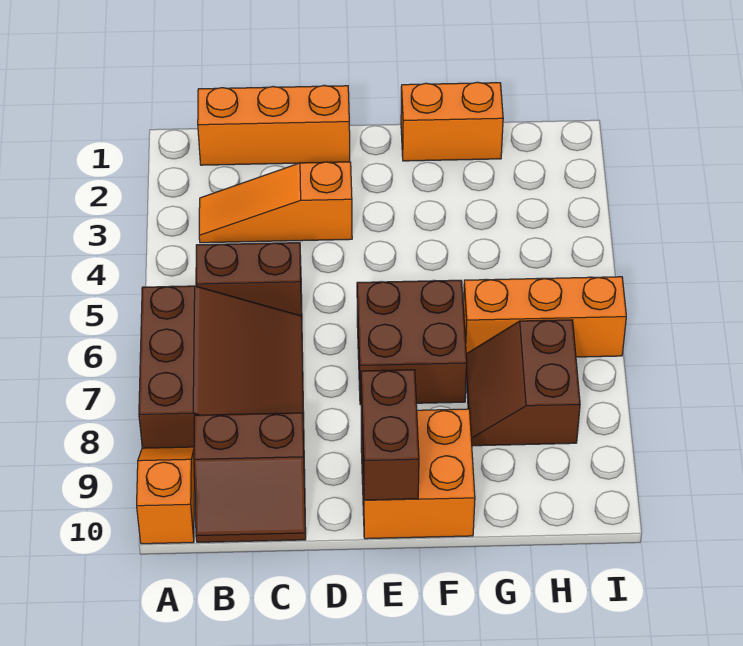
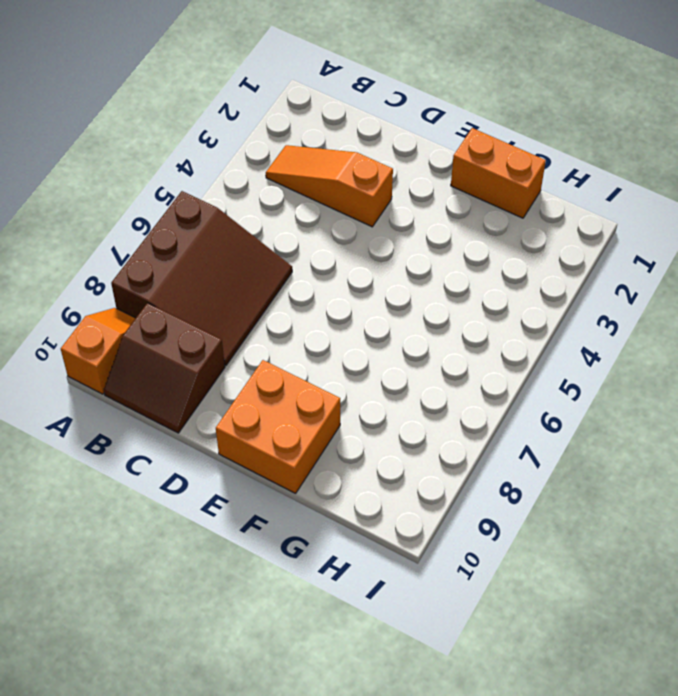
none -> orange brick B1:D1 level 1
none -> brown brick B5:C5 level 1
none -> brown brick E6:F7 level 1

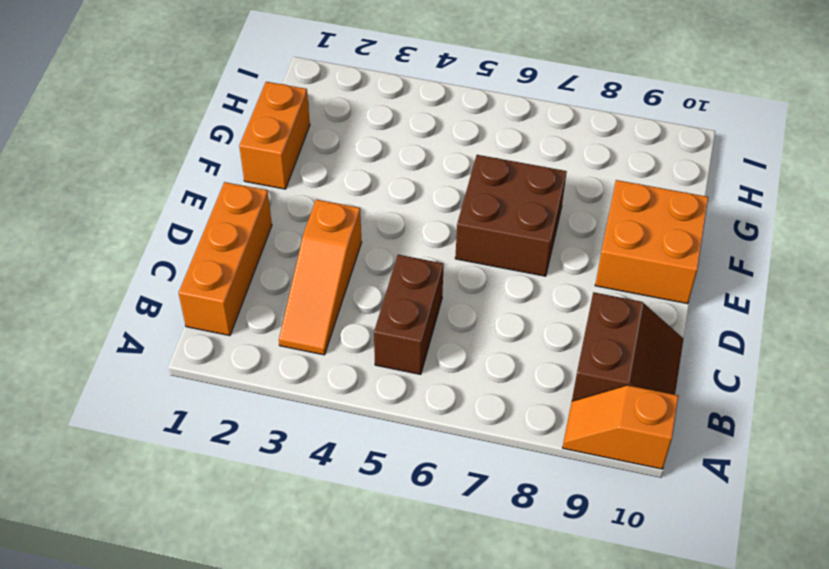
none -> brown slope A6:C8 level 1 top A
none -> orange brick G6:I6 level 1
none -> brown slope G7:H8 level 1 top H

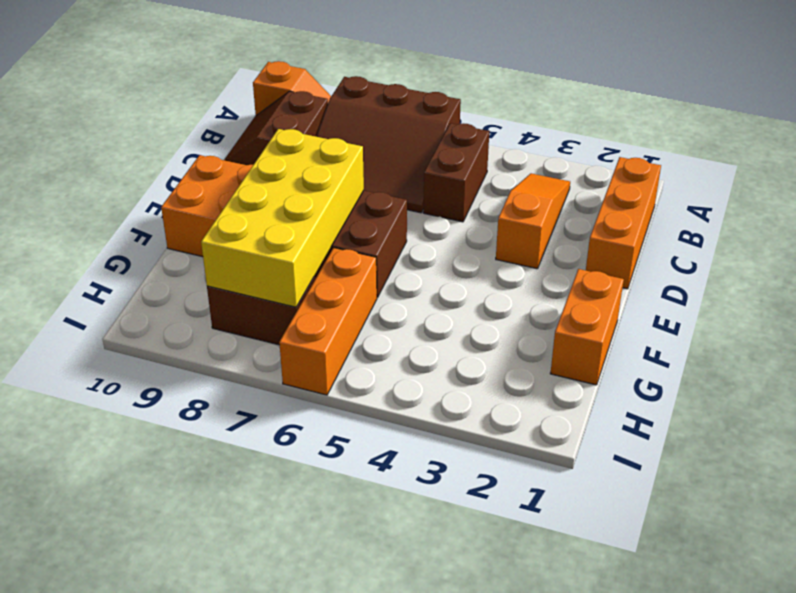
yellow brick E7:H8 level 2 -> none
none -> brown brick E9:E10 level 2

